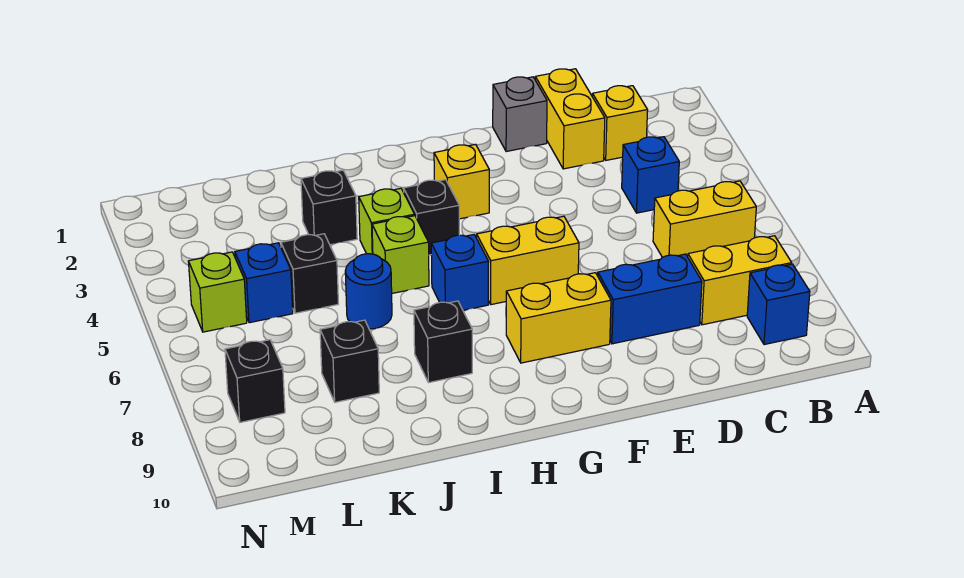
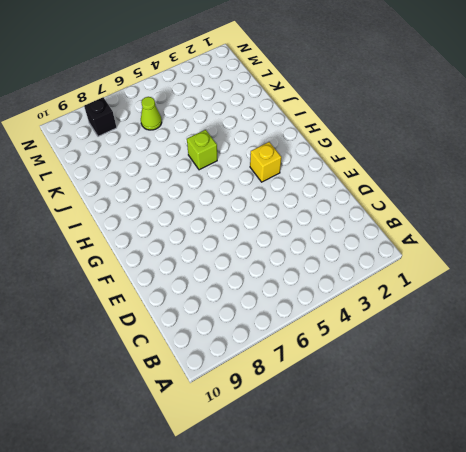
lime cone L6 level 1 -> none
none -> yellow brick B6:C6 level 1
none -> yellow brick B8:C8 level 1
none -> blue brick B9 level 1

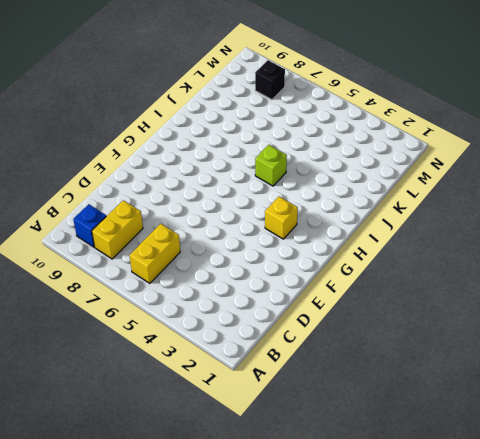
none -> yellow brick C2 level 1
none -> blue brick C4 level 1
none -> yellow brick D1:D2 level 1

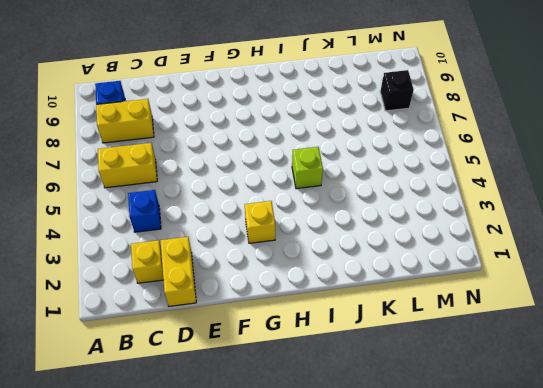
none -> blue brick D8:E8 level 1
none -> grey brick E1 level 1
none -> yellow brick F6:G6 level 1

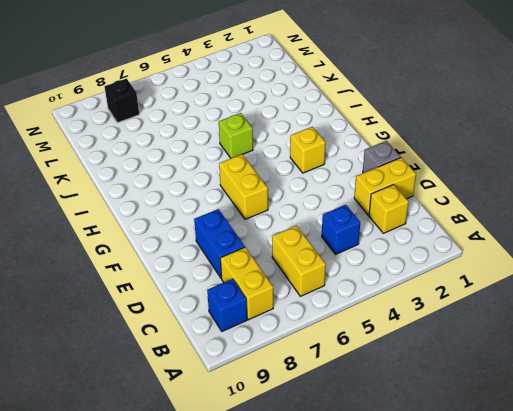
none -> yellow brick F8:G8 level 1
none -> black brick H4 level 1
none -> blue brick H6 level 1

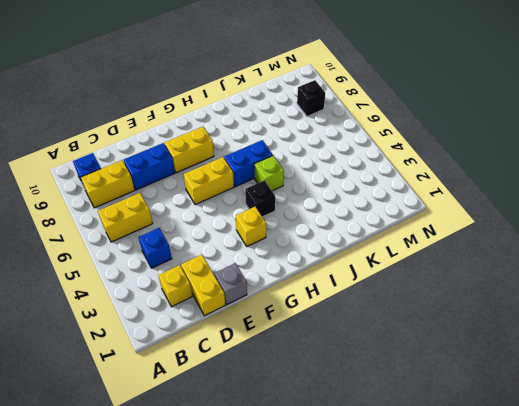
blue brick H6:I6 level 1 -> blue brick H6 level 1
none -> lime brick I4 level 1
none -> black brick I8 level 1
none -> black brick J3 level 1

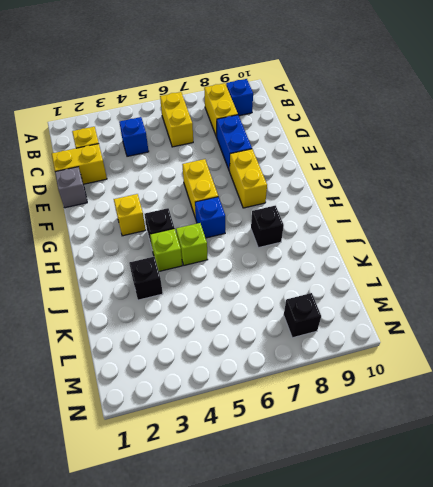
none -> blue round brick J6 level 1
none -> black brick K5 level 1
none -> black brick K8 level 1

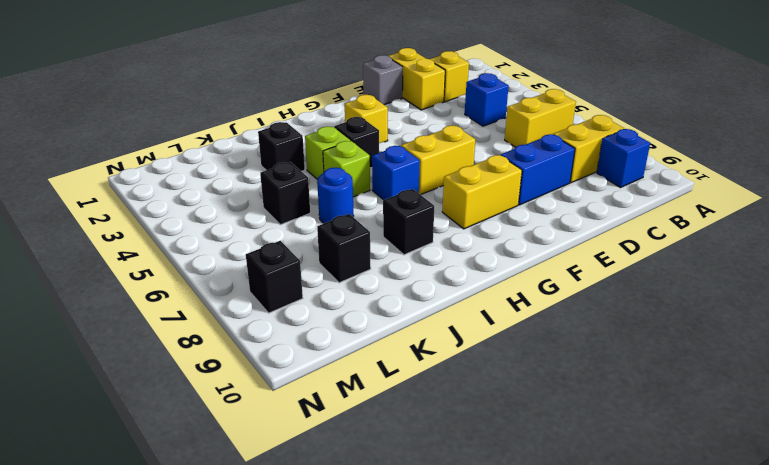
none -> blue brick L5 level 1
none -> lime brick M5 level 1

